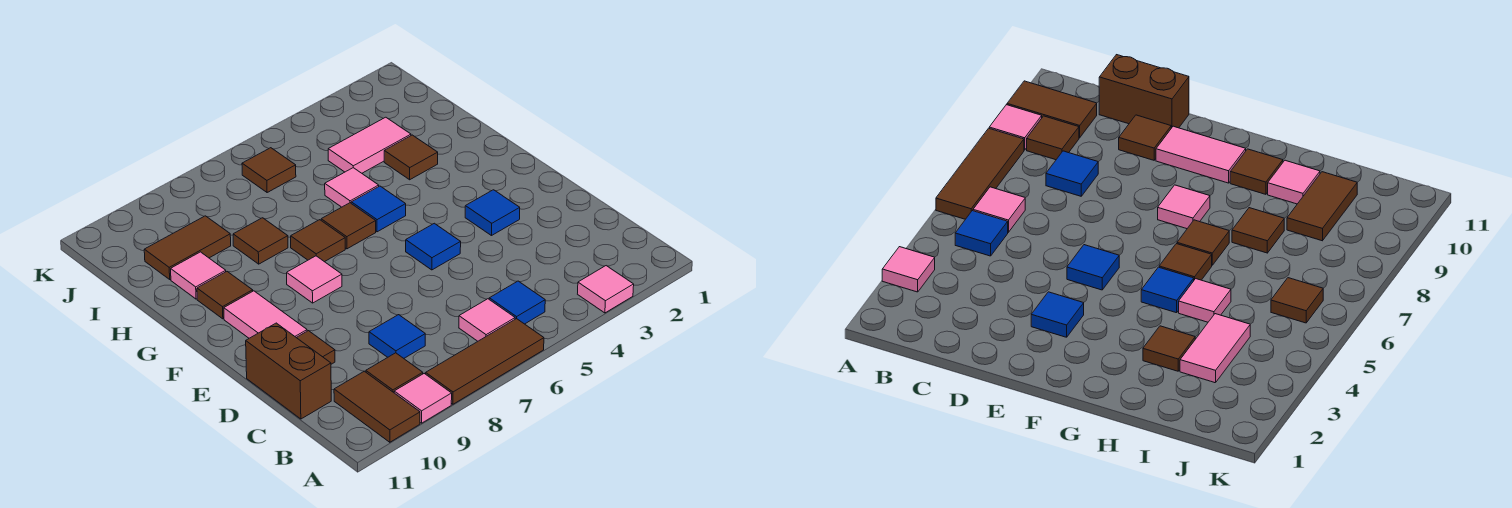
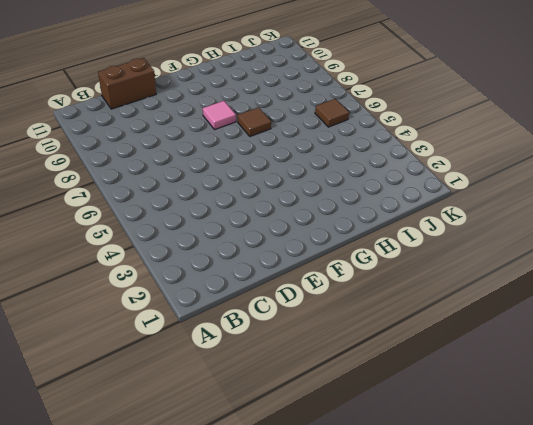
none -> pink tile A3 level 1
none -> brown tile A6:A8 level 1
none -> pink tile A9 level 1

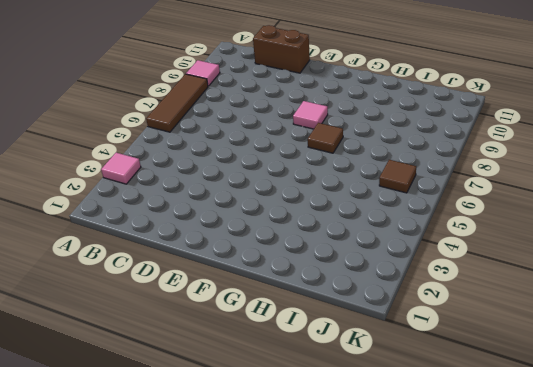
none -> brown tile A10:B10 level 1
none -> blue tile B5 level 1
none -> pink tile B6 level 1

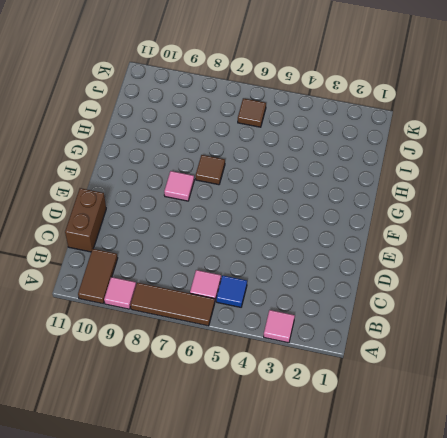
none -> brown tile B9 level 1
none -> blue tile C8 level 1
none -> brown tile D10 level 1

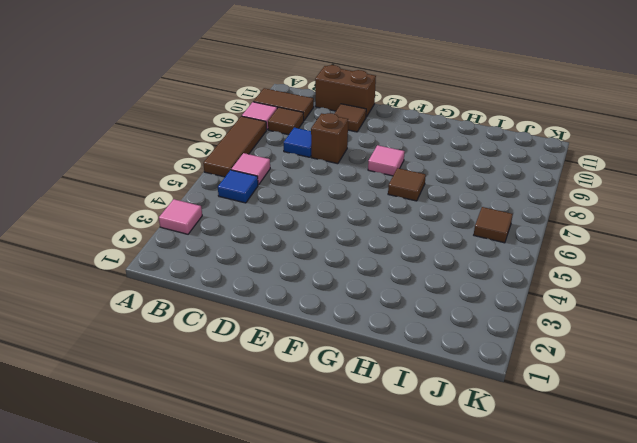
brown brick D8 level 1 -> none
none -> blue tile E3 level 1
none -> blue tile E5 level 1
none -> pink tile E10:F10 level 1

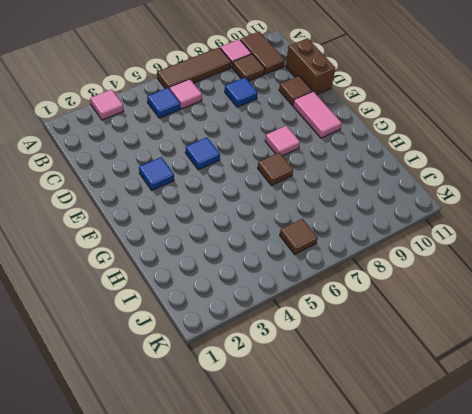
none -> blue tile G5 level 1
none -> brown tile G6 level 1
none -> brown tile G10 level 1

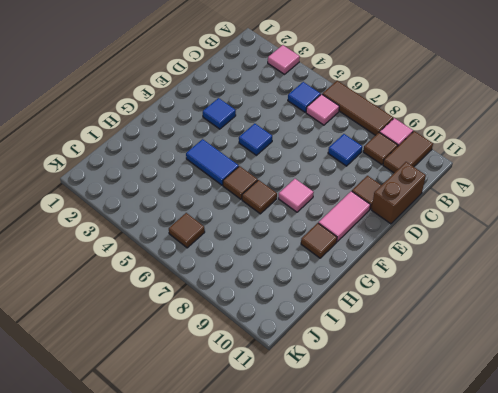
blue tile G4:G5 level 1 -> blue tile G5 level 1
none -> brown tile H3 level 1
none -> pink tile H5 level 1
none -> brown tile H8 level 1

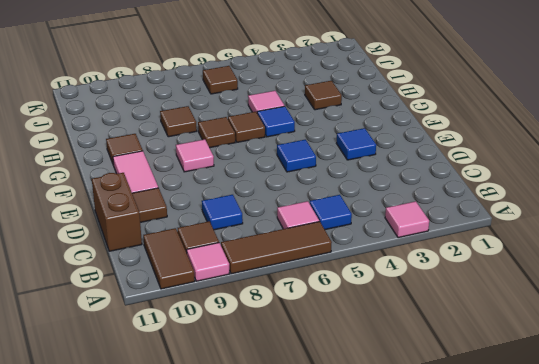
none -> pink tile H10 level 1
none -> pink tile I3:I4 level 1
none -> brown tile I9:I10 level 1

